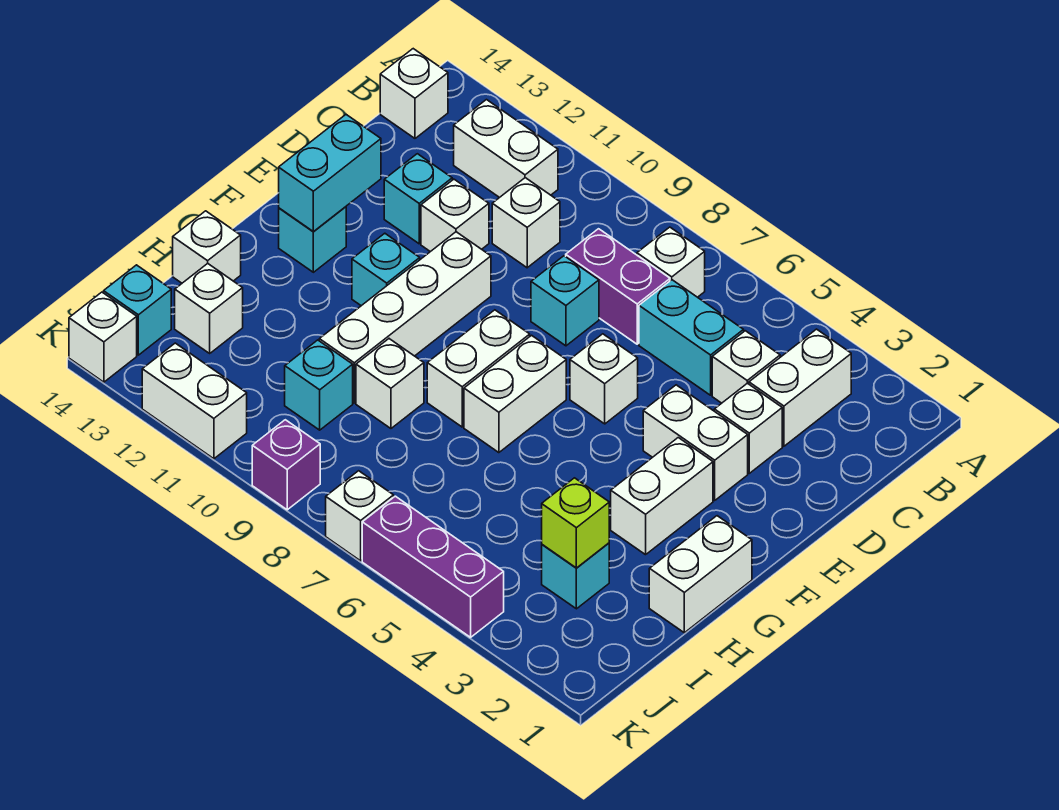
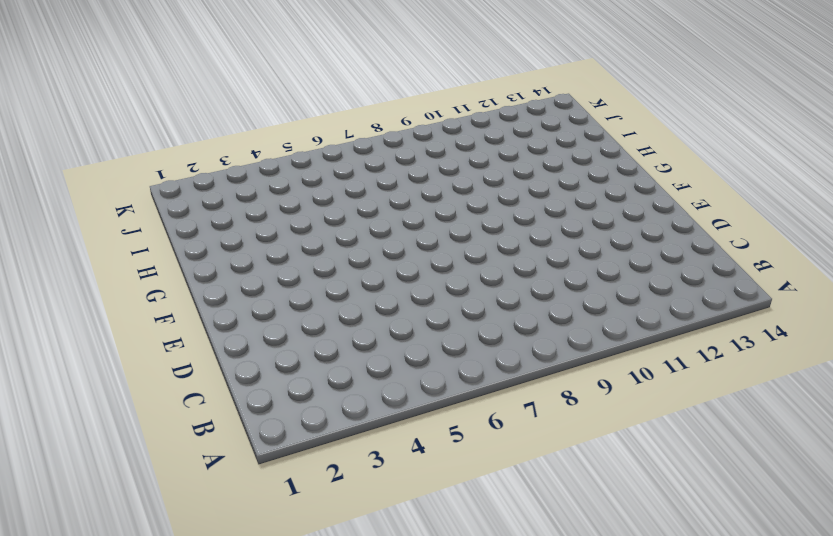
none -> white brick B3:C3 level 1
none -> white brick B7 level 1
none -> white brick B11:B12 level 1
none -> white brick B14 level 1

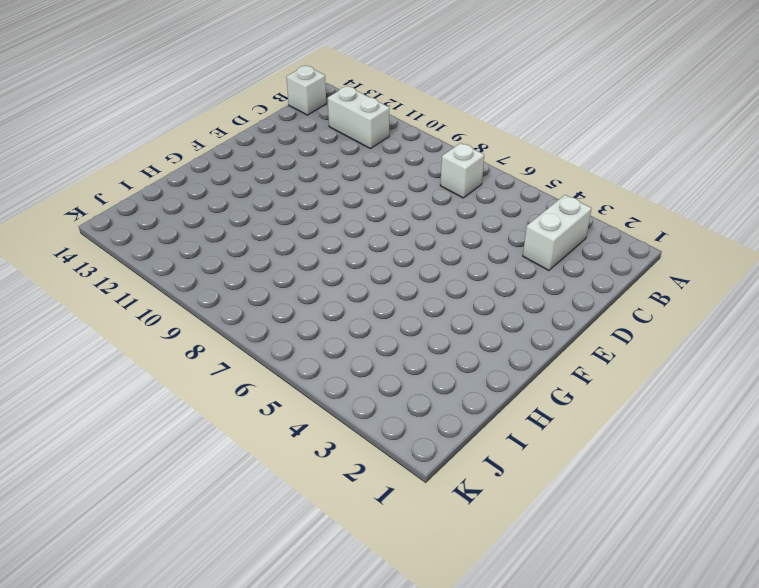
none -> white brick C4 level 1
none -> cyan brick C5:C6 level 1
none -> purple brick C7:C8 level 1
none -> white brick C10 level 1

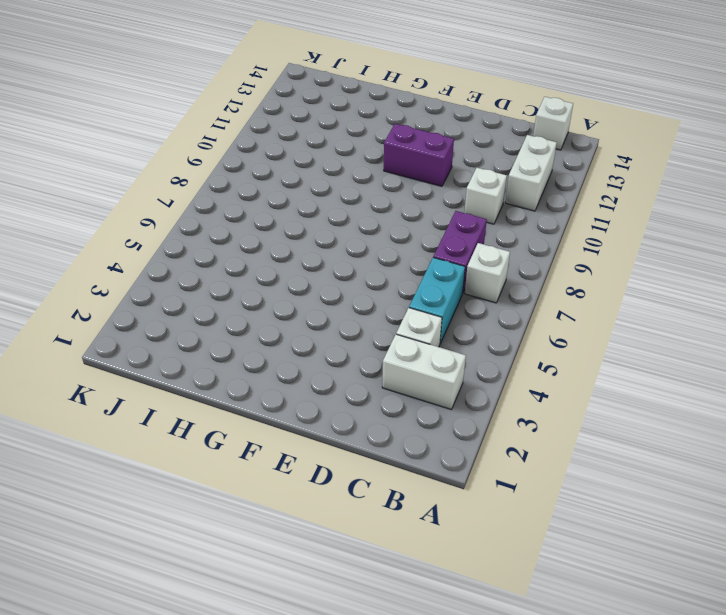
purple brick E11:F11 level 1 -> cyan brick F11 level 1
none -> white brick D3 level 1
none -> cyan brick D8 level 1
none -> white brick D11 level 1
none -> cyan brick D12 level 1

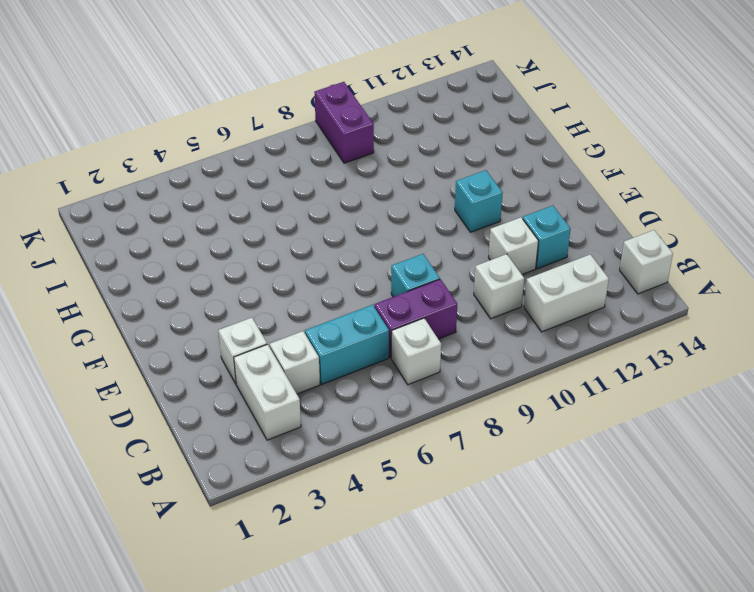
purple brick J9:K9 level 1 -> purple brick K9 level 1
none -> white brick E3:E4 level 1
none -> white brick E6 level 1
none -> white brick E10:H10 level 1
none -> white brick F3:G3 level 1

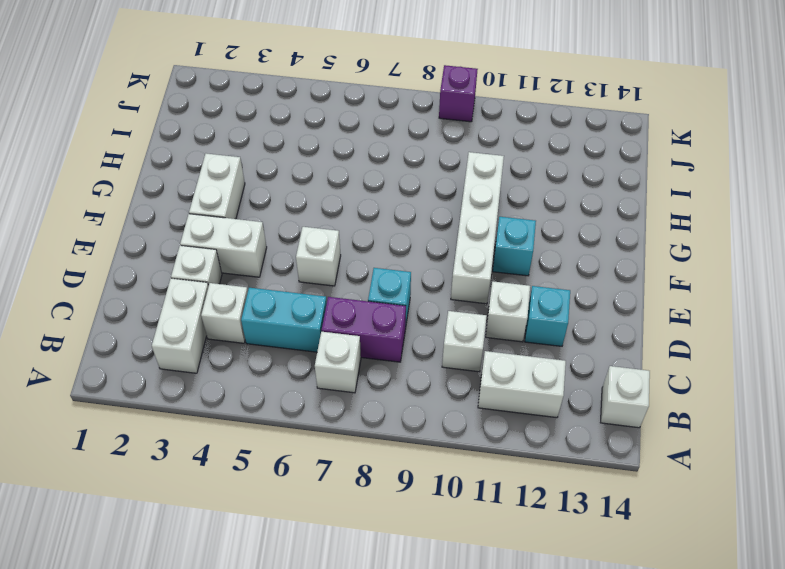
none -> white brick F7:G7 level 1
none -> white brick F8:G8 level 1
none -> cyan brick F13 level 1
none -> white brick G1:H1 level 1

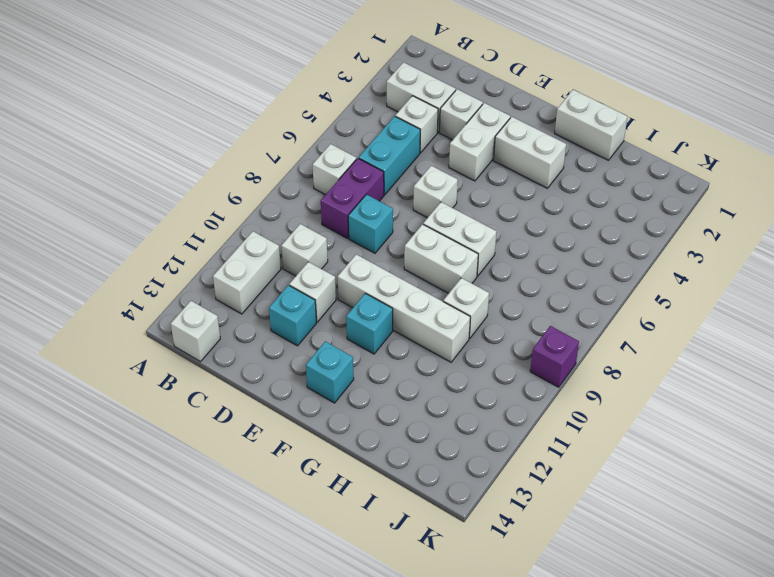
none -> white brick H14 level 1
none -> cyan brick I3 level 1
none -> cyan brick I10 level 1
none -> white brick I13 level 1

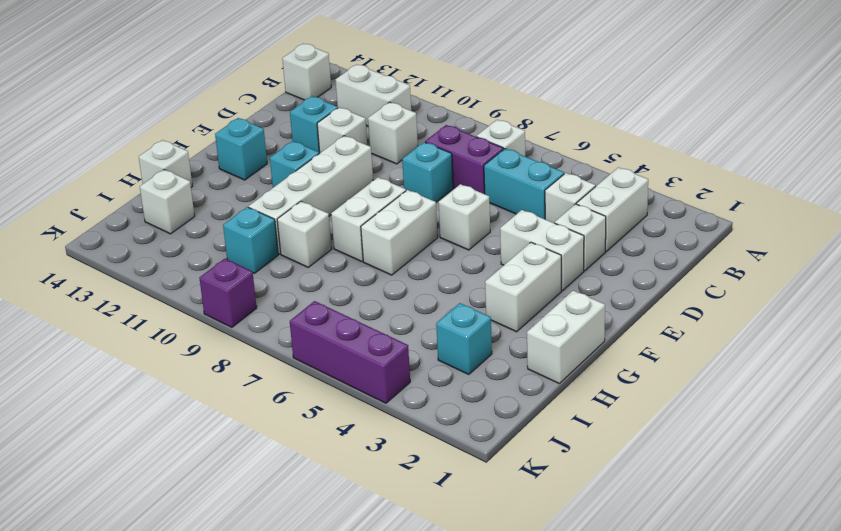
none -> cyan brick J14 level 1
none -> white brick K7 level 1
none -> white brick K11:K12 level 1
none -> white brick K14 level 1

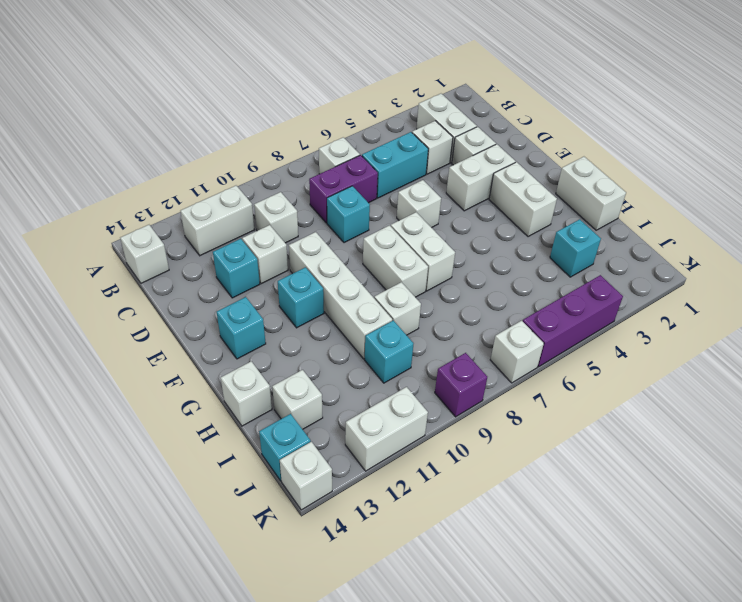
none -> cyan brick E13:F13 level 2
none -> lime brick I3 level 2

